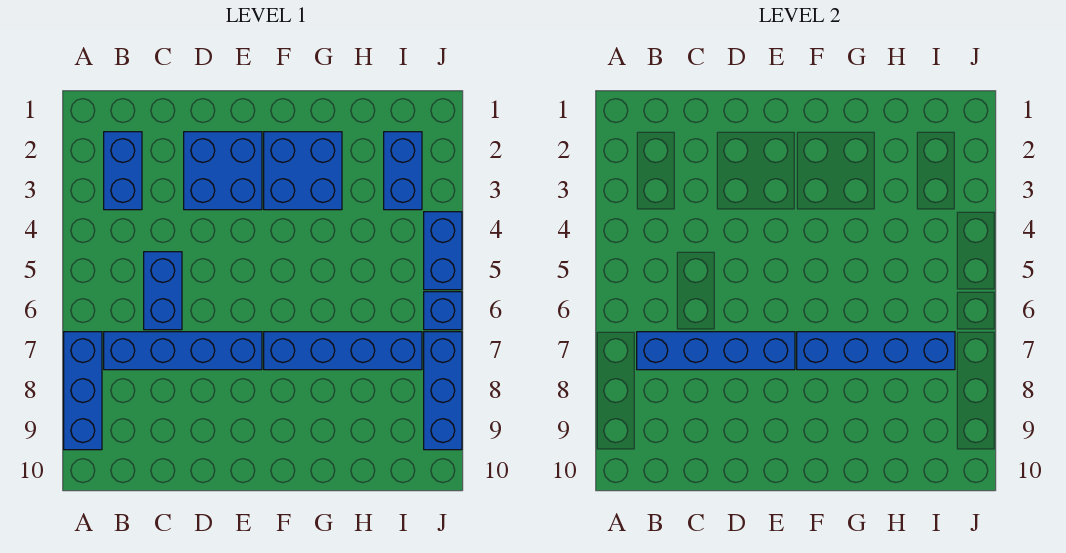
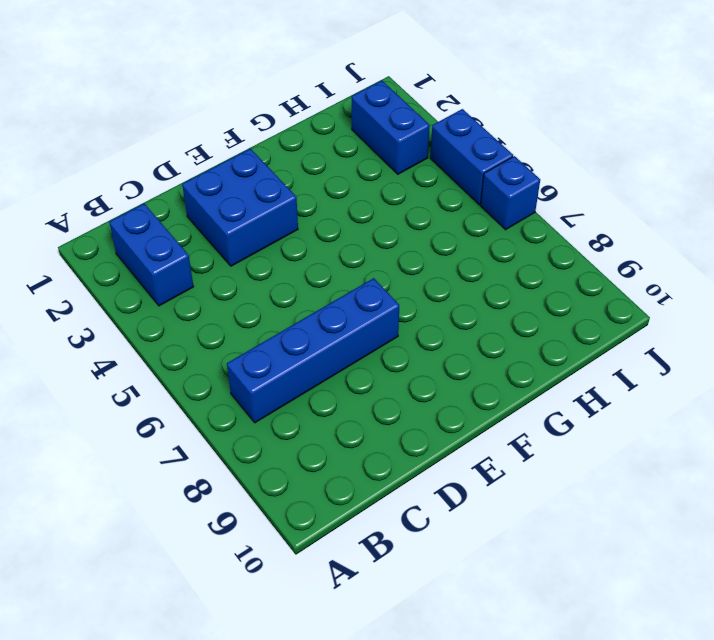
none -> blue brick A7:A9 level 1
none -> blue brick C5:C6 level 1
none -> blue brick F2:G3 level 1

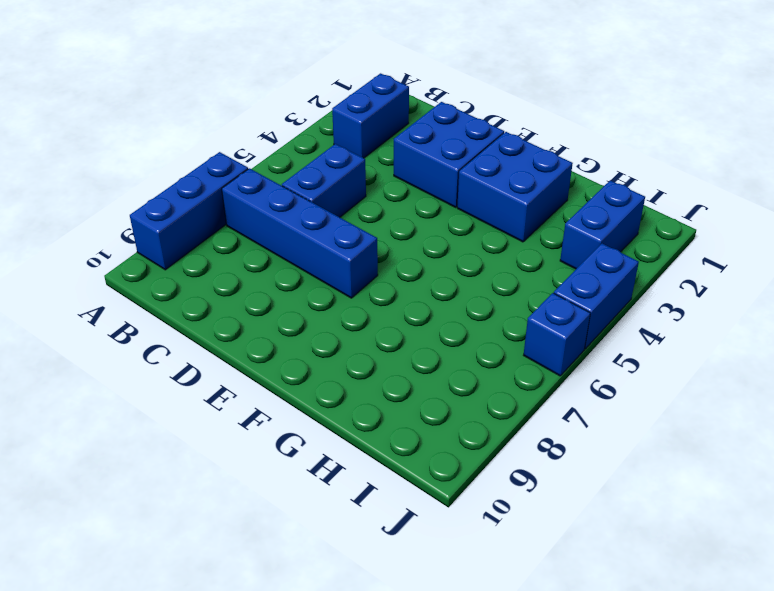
none -> blue brick F7:I7 level 1
none -> blue brick J7:J9 level 1
none -> blue brick B7:E7 level 2

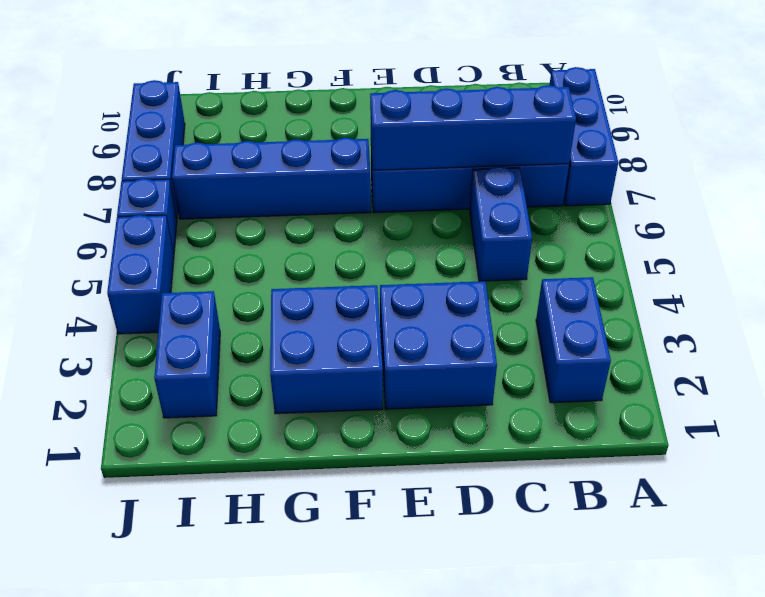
none -> blue brick F7:I7 level 2

